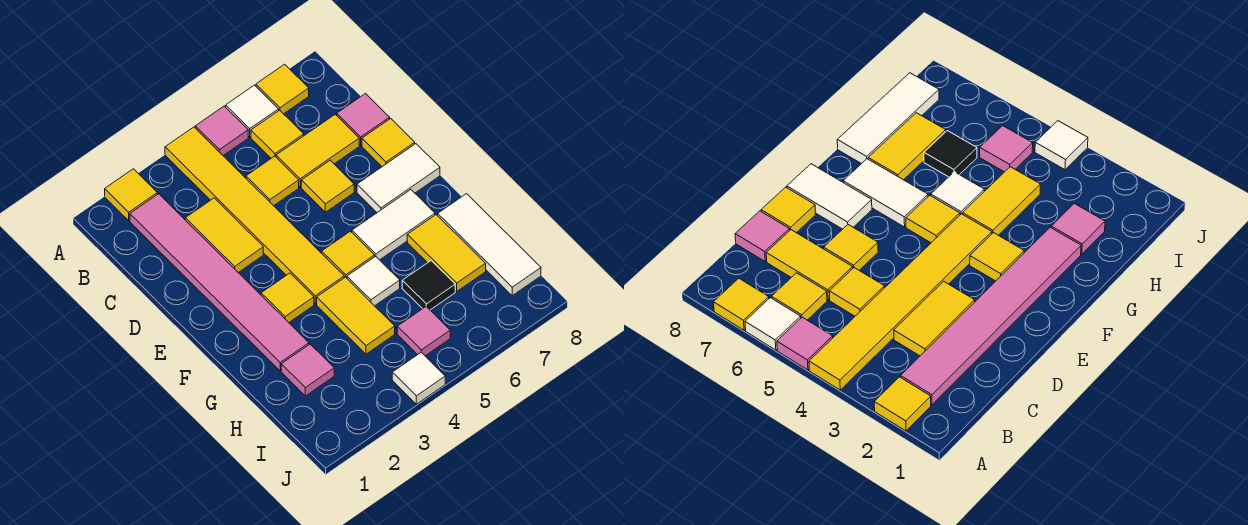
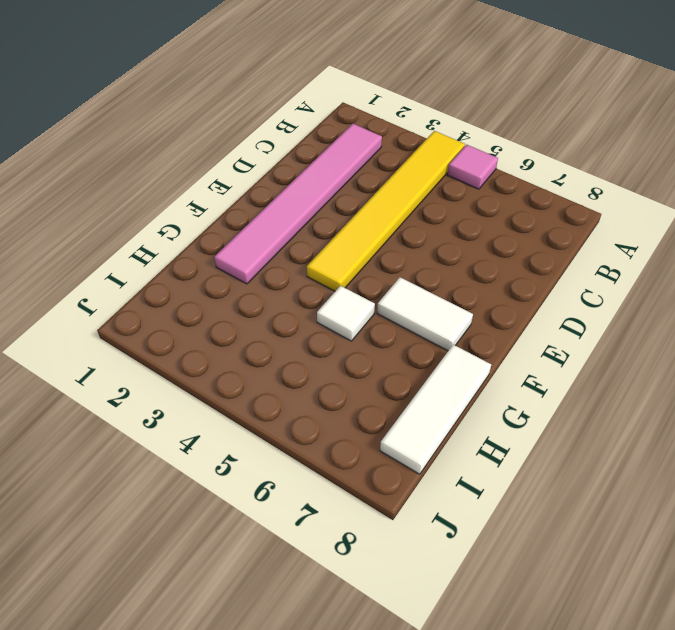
none -> yellow tile A2 level 1
none -> white tile A6 level 1
none -> yellow tile A7 level 1

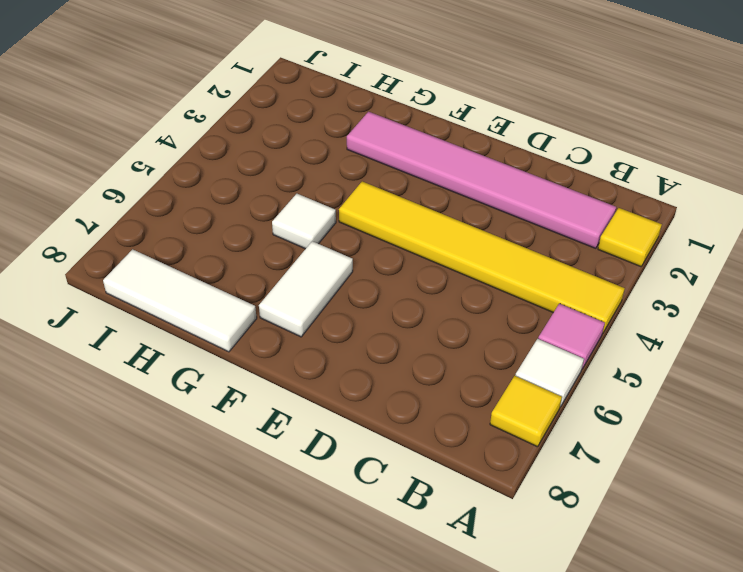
none -> yellow tile B6 level 1
none -> yellow tile C3:D3 level 1
none -> yellow tile C5 level 1

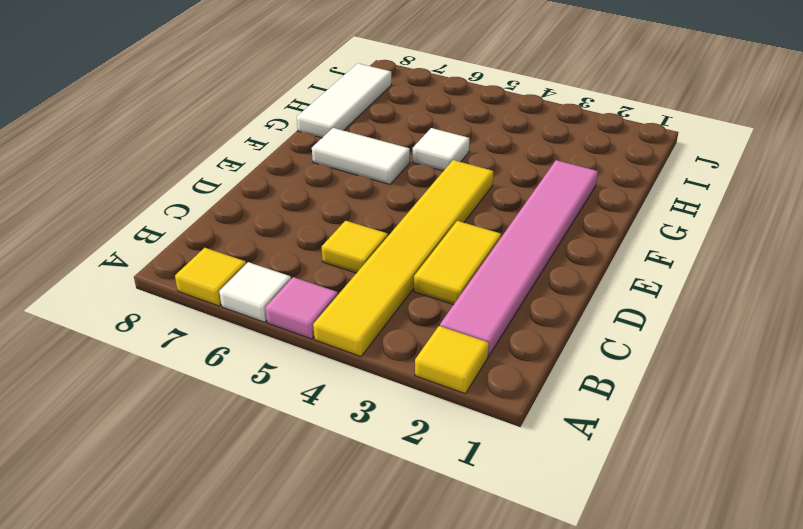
none -> yellow tile B6 level 1
none -> yellow tile C6:C7 level 1
none -> pink tile C8 level 1

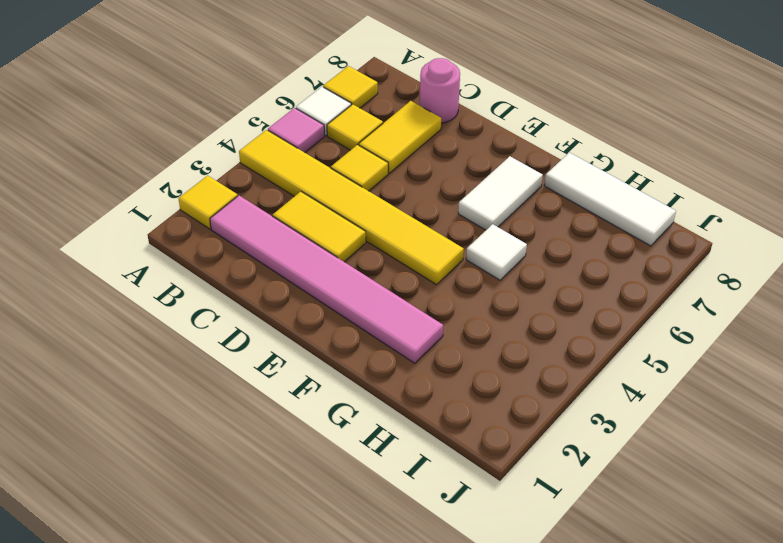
pink round brick C8 level 1 -> pink tile C8 level 1
none -> yellow tile D6 level 1
none -> yellow tile D8 level 1
none -> white tile E7:E8 level 1

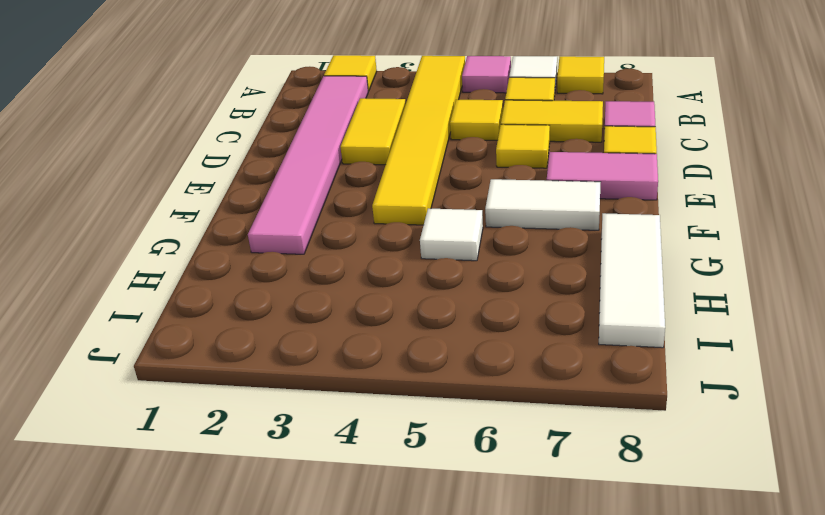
pink tile E7:E8 level 1 -> white tile E7:E8 level 1
none -> yellow tile F3 level 1
none -> yellow tile F5 level 1
none -> yellow tile G4:H4 level 1

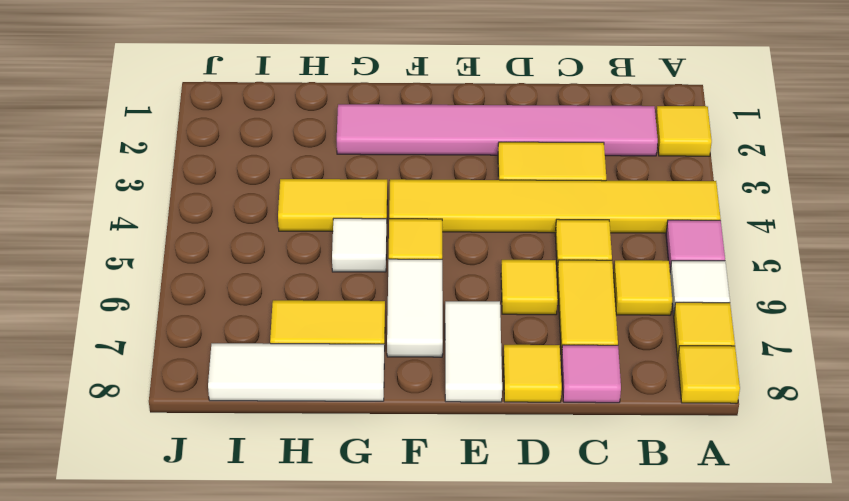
yellow tile A8 level 1 -> yellow tile F3 level 1
none -> pink tile H2 level 1
none -> black tile H6 level 1
none -> pink tile I5 level 1

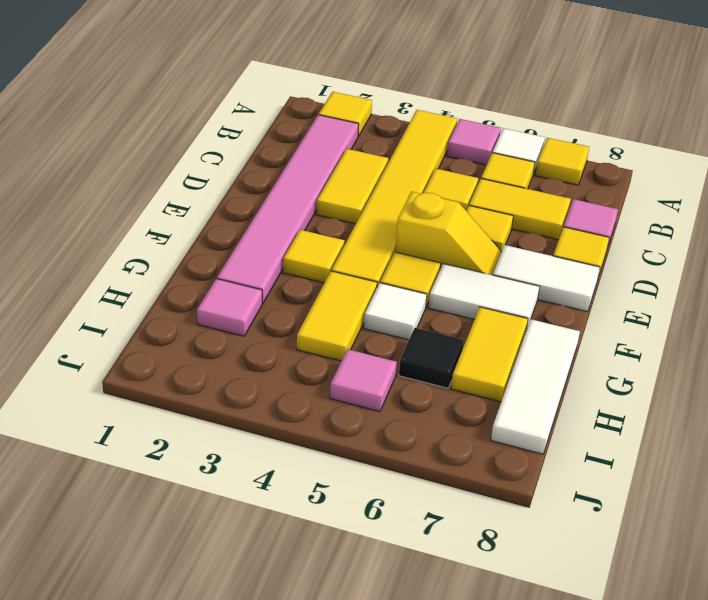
yellow slope E5:E6 level 1 top 5 -> none
none -> white tile J4 level 1

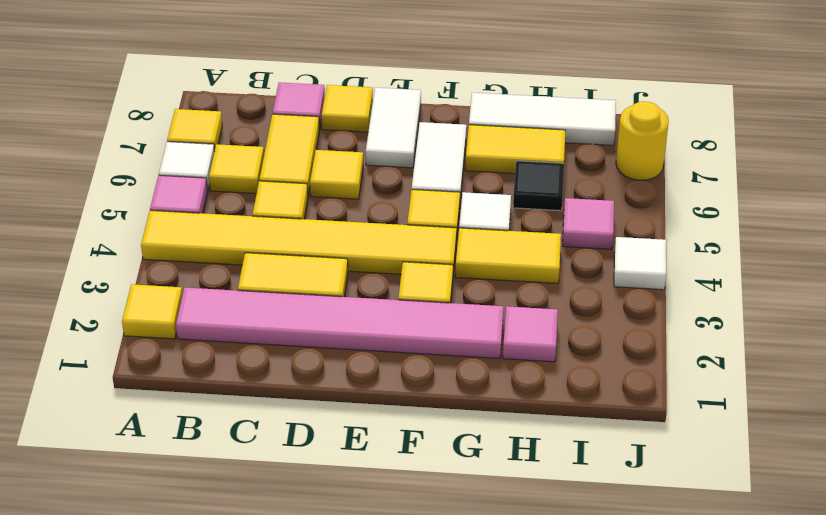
yellow round brick J7 level 1 -> none

